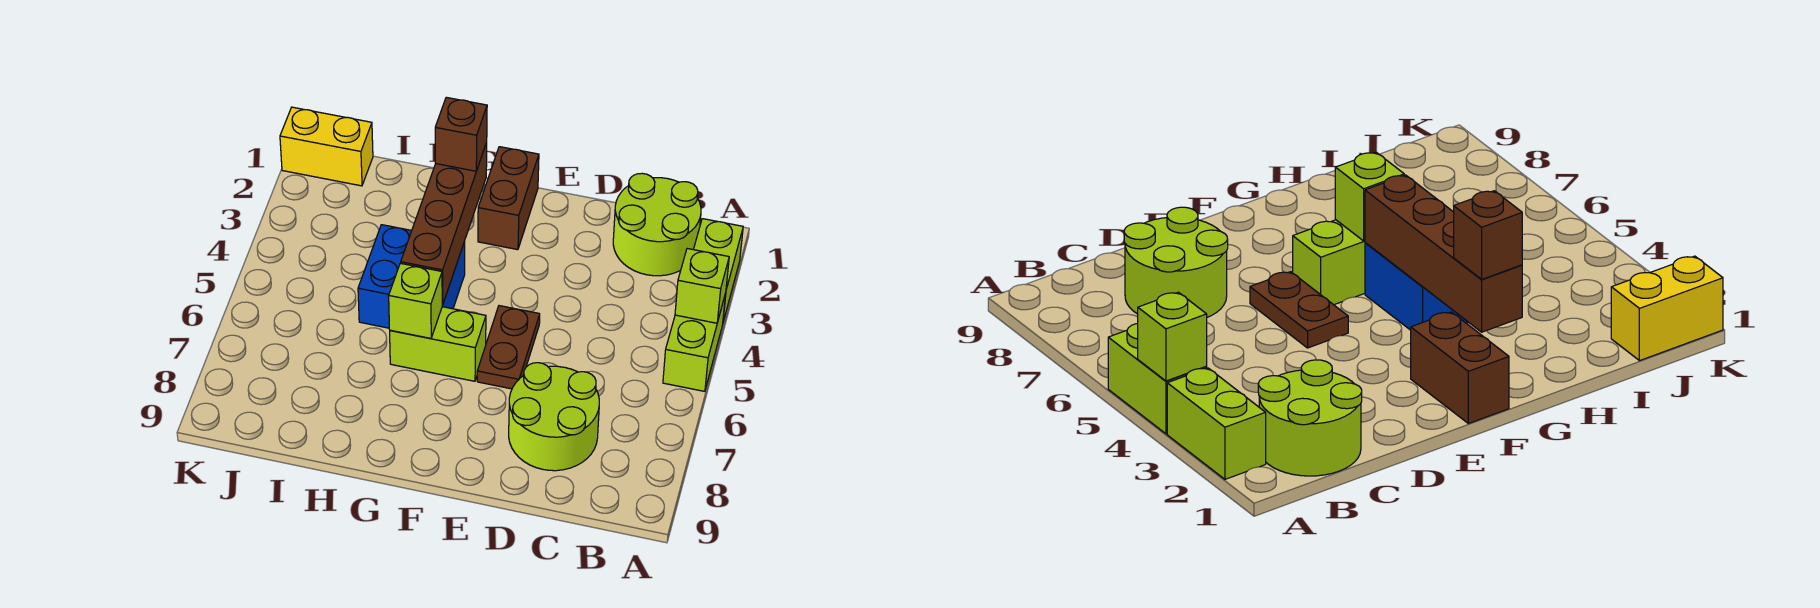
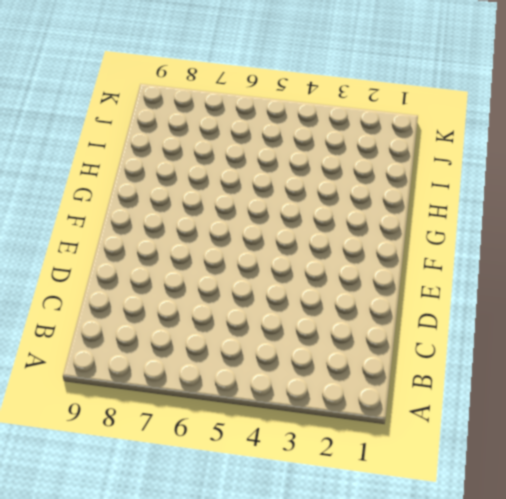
none -> lime brick A2:A3 level 1
none -> lime brick A4:A5 level 1
none -> lime round brick B1:C2 level 1

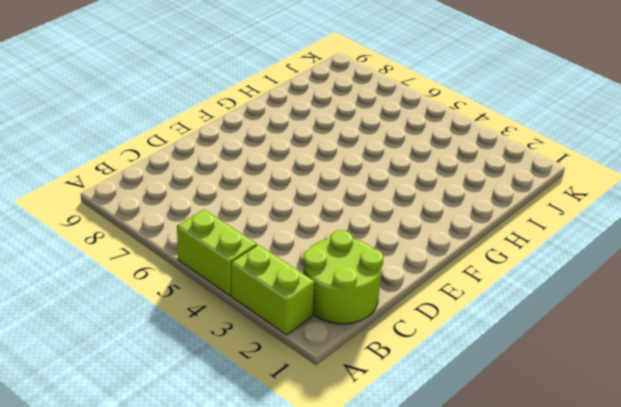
none -> lime round brick C7:D8 level 1
none -> brown plate E5:E6 level 1
none -> brown brick F1:F2 level 1

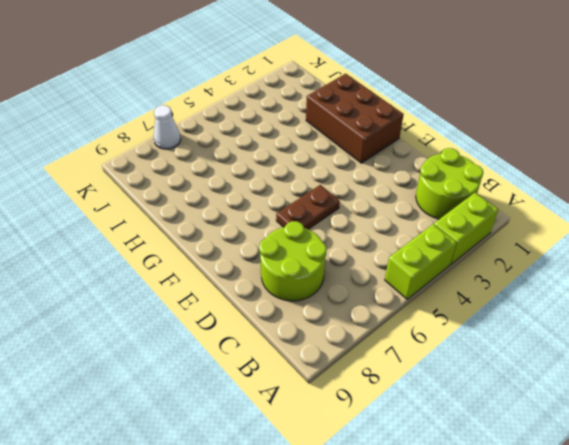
brown brick F1:H2 level 1 -> brown brick F1:F2 level 1
white cone K7 level 1 -> none
none -> lime brick F6:G6 level 1
none -> blue brick G4:H5 level 1
none -> yellow brick J1:K1 level 1

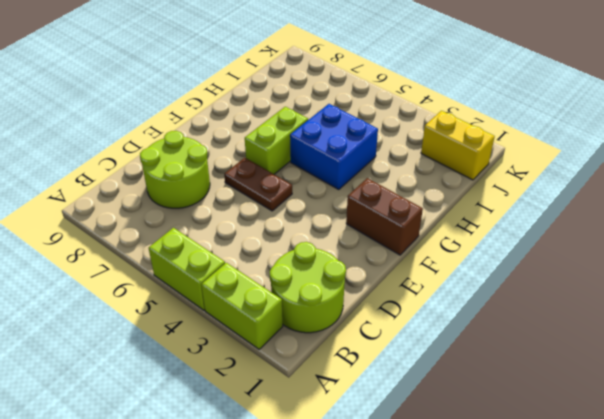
yellow brick J1:J2 level 1 -> yellow brick J1:K1 level 1
none -> lime brick A4 level 2
none -> brown brick G2:G5 level 2
none -> lime brick G6 level 2

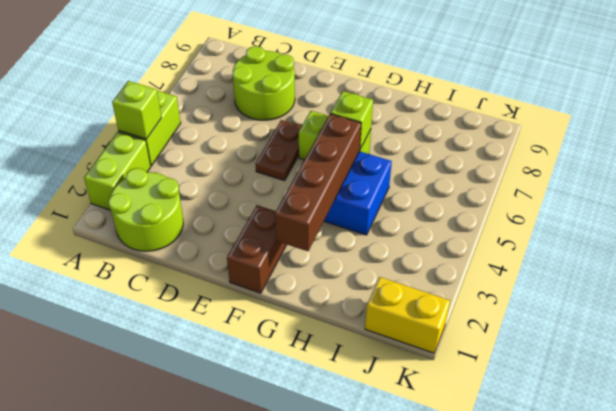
none -> brown brick G2 level 3

